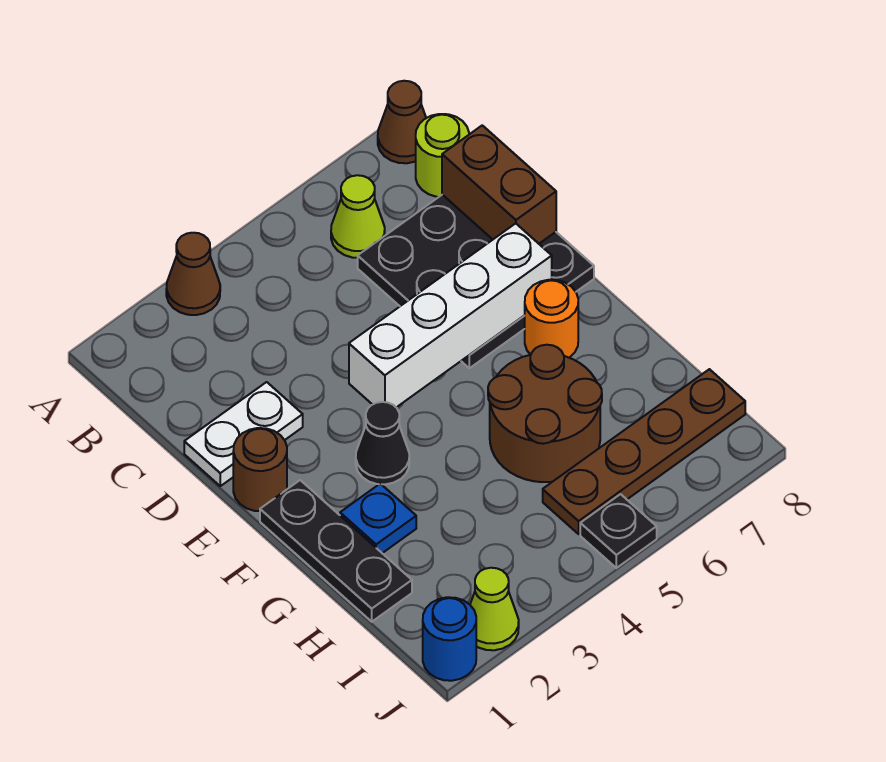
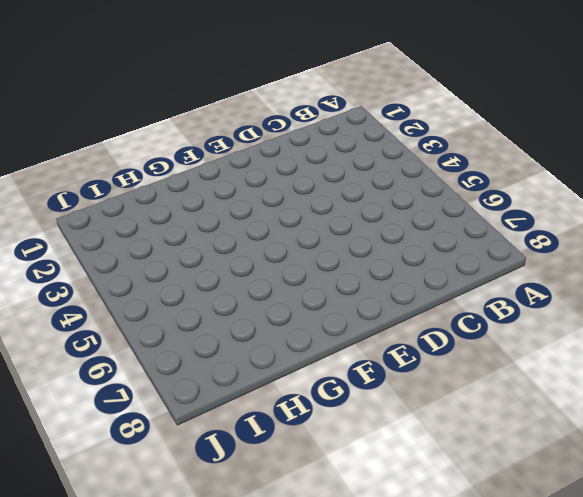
none -> brown cone A3 level 1
none -> brown cone A8 level 1
none -> lime cone B6 level 1

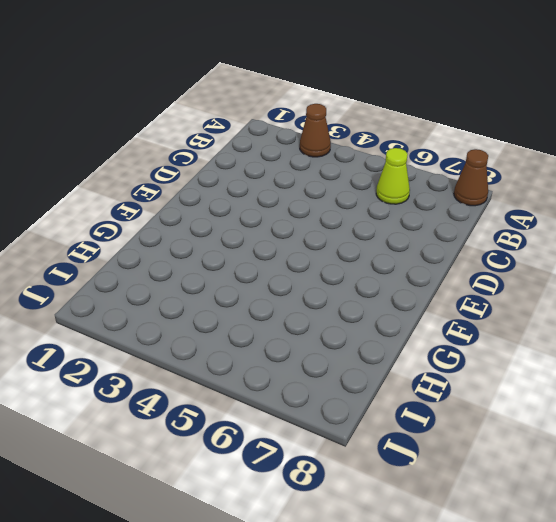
none -> lime round brick B8 level 1
none -> black plate C6:E8 level 1
none -> white plate D1:D2 level 1

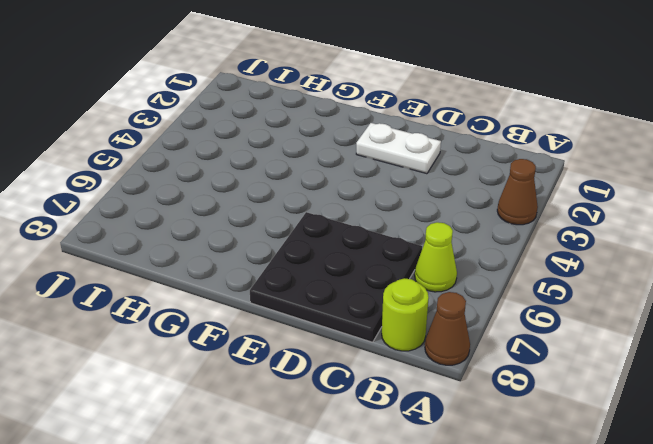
white plate D2:E2 level 1 -> white plate D1:D2 level 1
none -> brown round brick E1 level 1
none -> black plate F1:H1 level 1
none -> black cone F3 level 1

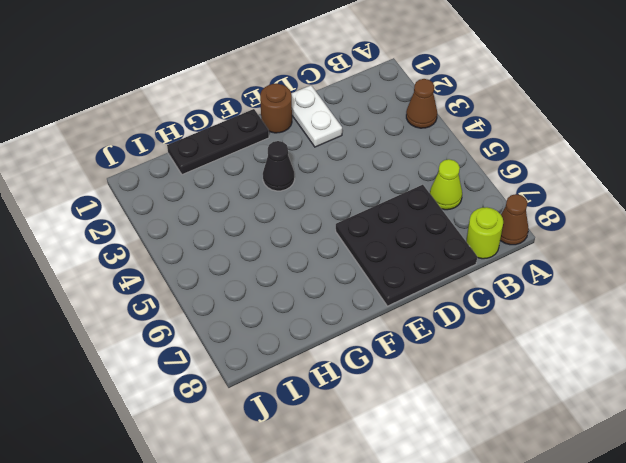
none -> orange round brick F7 level 1
none -> blue plate G2 level 1
none -> brown round brick G5:H6 level 1

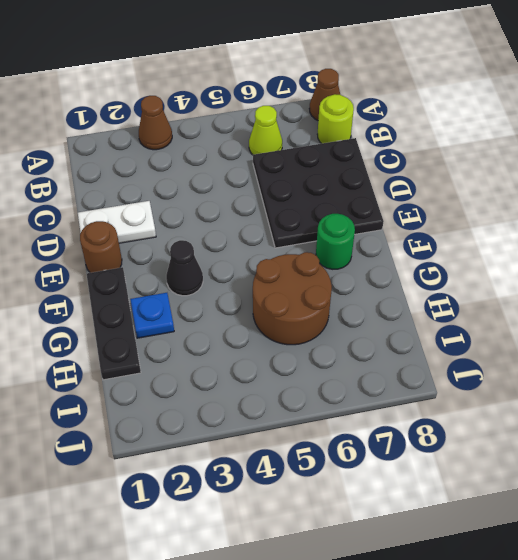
green round brick F7 level 1 -> orange round brick F7 level 1
none -> brown plate I5:I8 level 1
none -> blue round brick J1 level 1
none -> lime cone J2 level 1

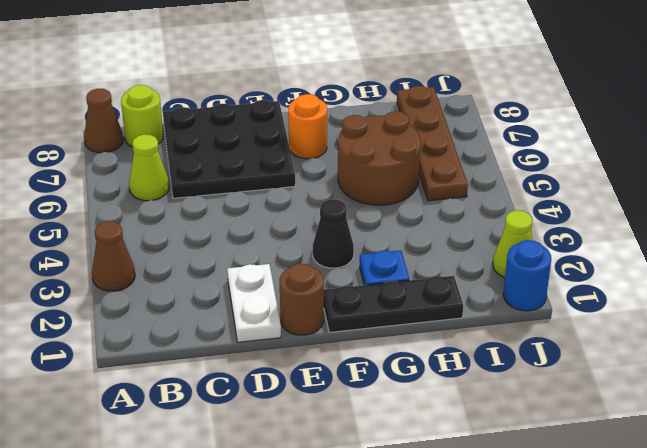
none -> black plate J5 level 1
none -> brown brick C8:D8 level 2
none -> white brick E4:E7 level 2

